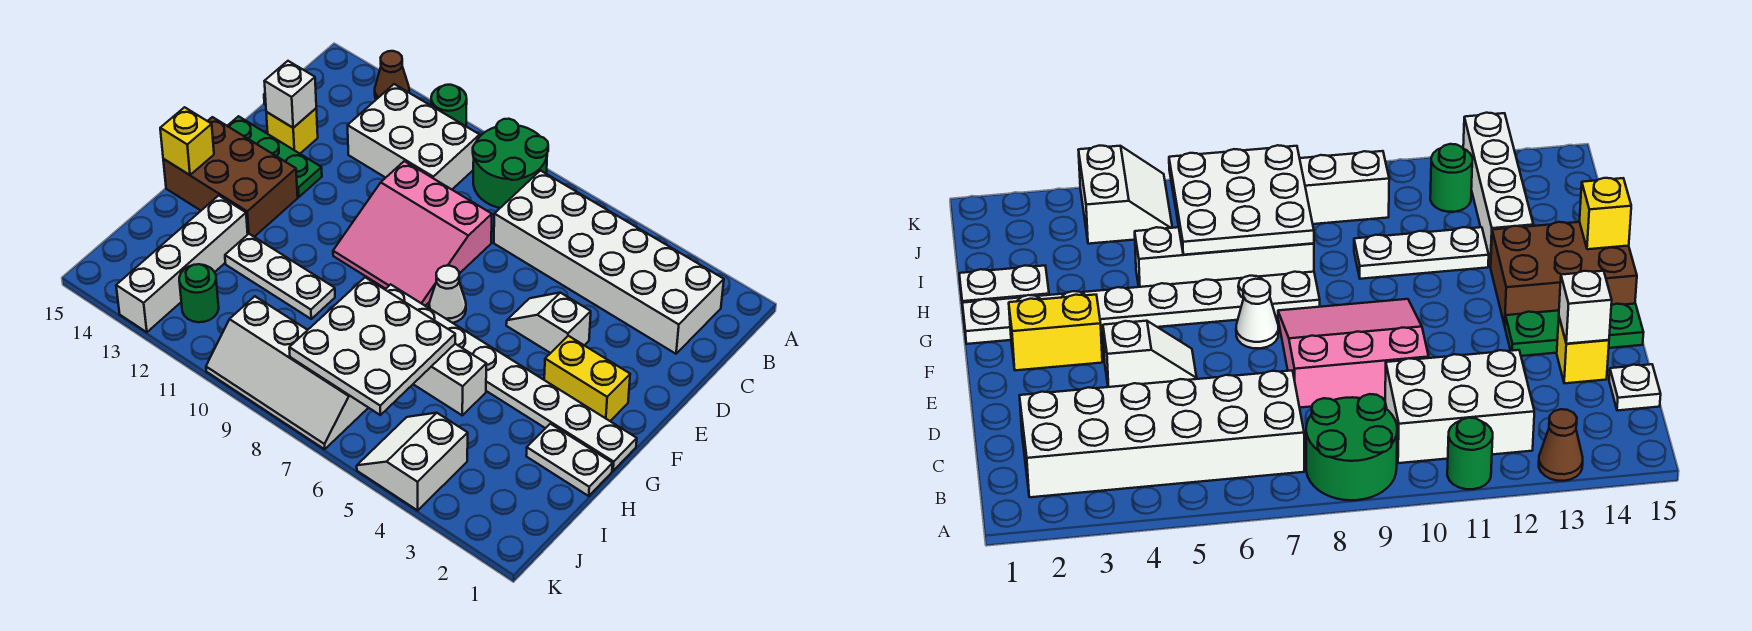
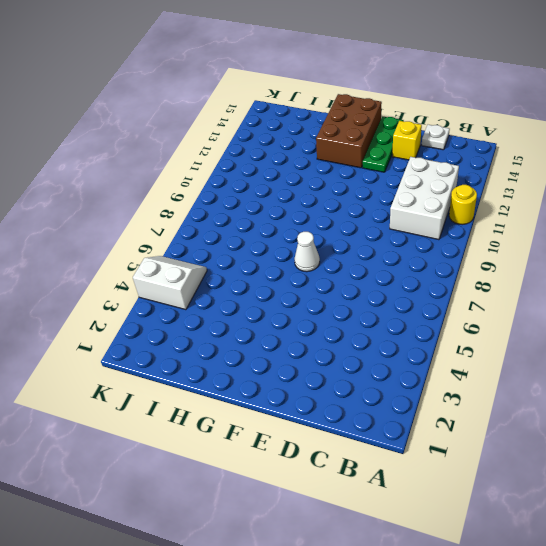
yellow round brick A11 level 1 -> green round brick A11 level 1
none -> green round brick A8:B9 level 1
none -> brown cone A13 level 1
none -> white brick B2:C7 level 1

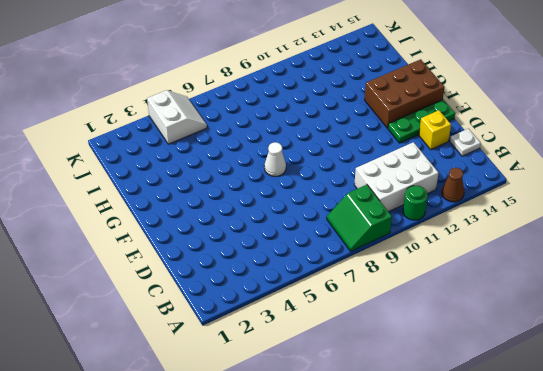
green slope A8:B9 level 1 top 9 -> green round brick A8:B9 level 1
none -> white brick B2:C7 level 1
none -> pink slope D8:F10 level 1 top D
none -> white slope E4:E5 level 1 top 4

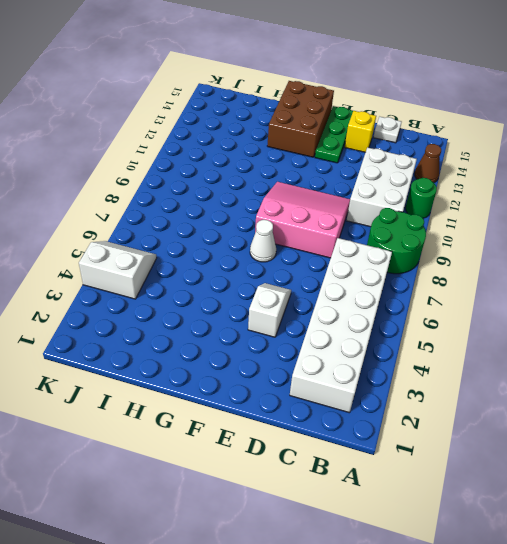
pink slope D8:F10 level 1 top 8 -> pink slope D8:F10 level 1 top D
none -> yellow brick F2:F3 level 1
none -> white plate G1:G8 level 1
none -> white plate H1:H2 level 1

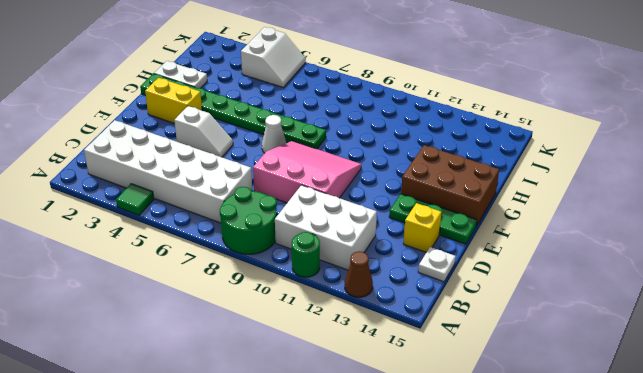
green tile A4 level 1 -> none
green plate G1:G8 level 1 -> white plate G1:G8 level 1
none -> white brick H5:H8 level 1
none -> white plate H10:H12 level 1
none -> white brick H13:K13 level 1

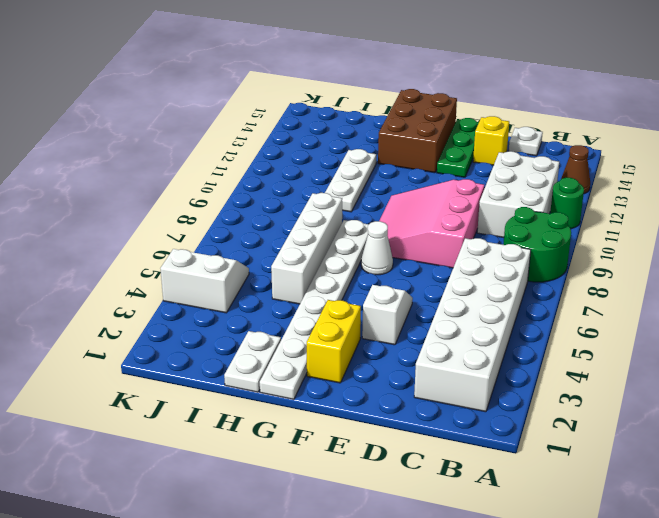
none -> white brick H13:K13 level 1
none -> white slope J7:K10 level 1 top J
none -> green round brick J12 level 1

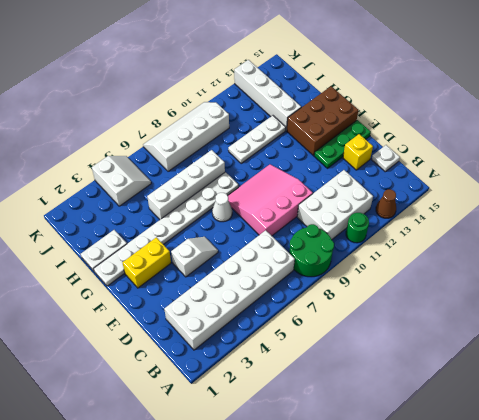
none -> green round brick J12 level 1
none -> white brick D14 level 2
none -> yellow brick G15 level 2

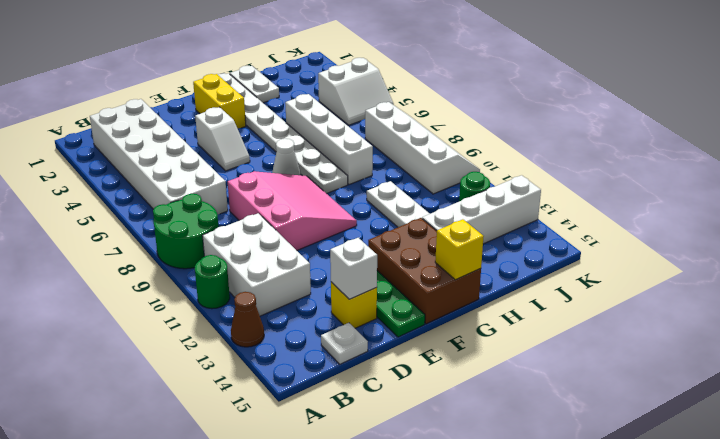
none -> white plate H6:J8 level 2

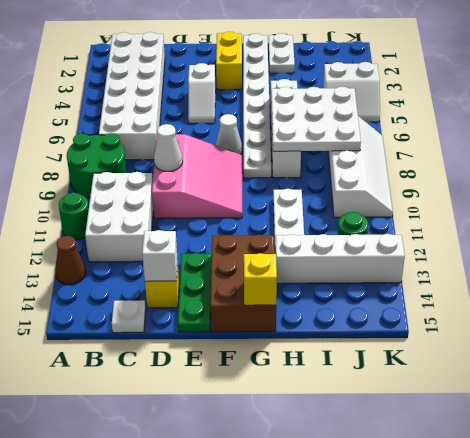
white cone D9 level 2 -> none

